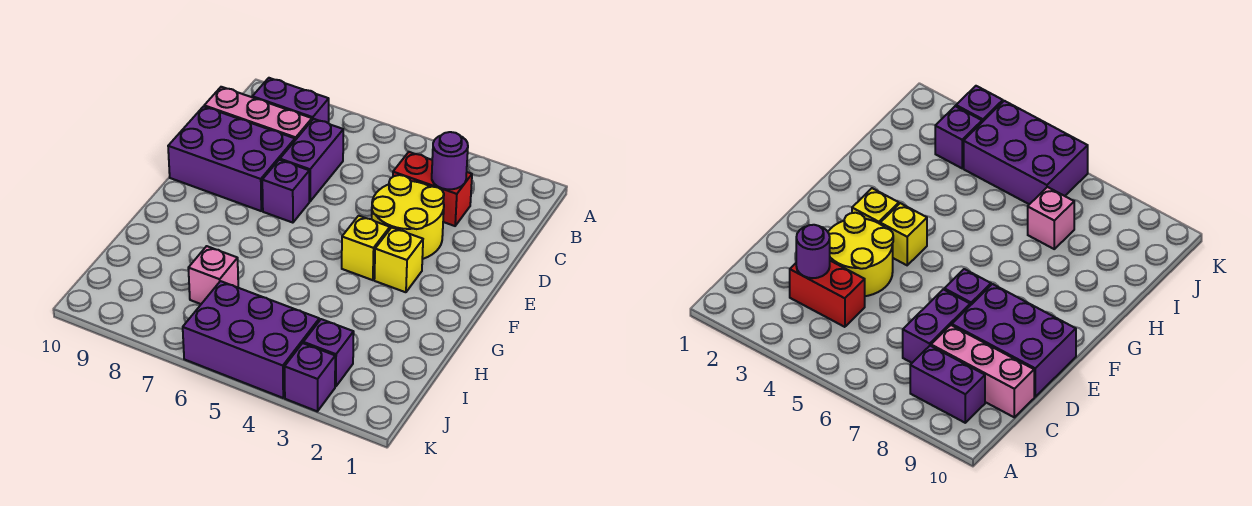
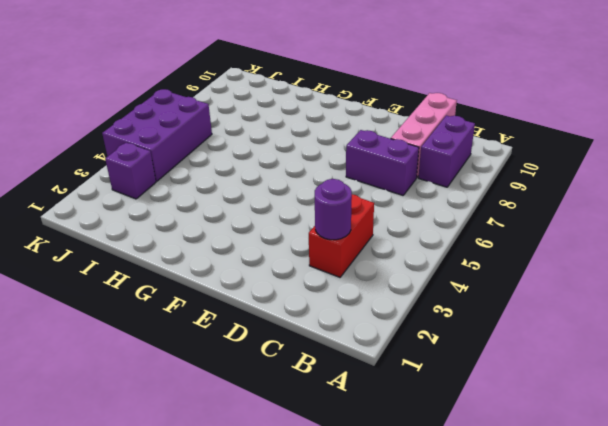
none -> yellow round brick D3:E4 level 1
none -> purple brick D8:E10 level 1
none -> purple brick E7 level 1

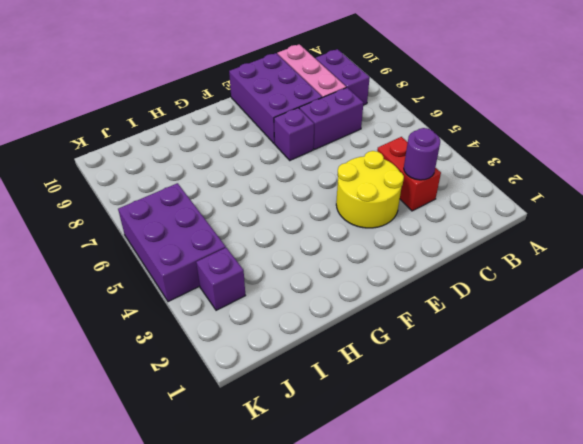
none -> yellow brick F3 level 1
none -> yellow brick F4 level 1
none -> pink brick I7 level 1

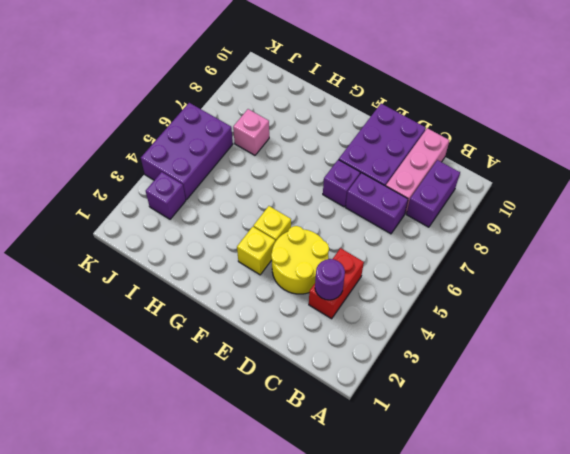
none -> purple brick K3 level 1

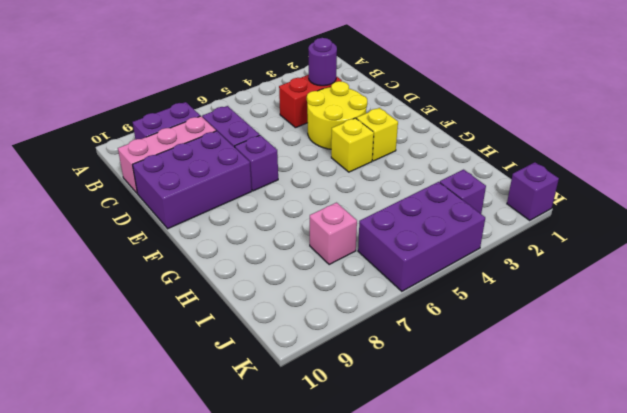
purple brick K1 level 1 -> purple brick K3 level 1

